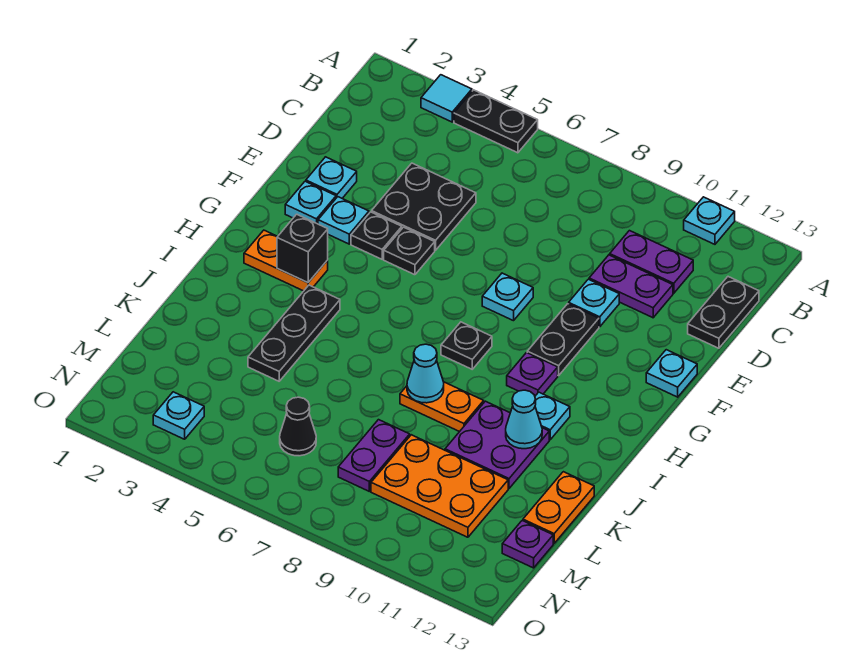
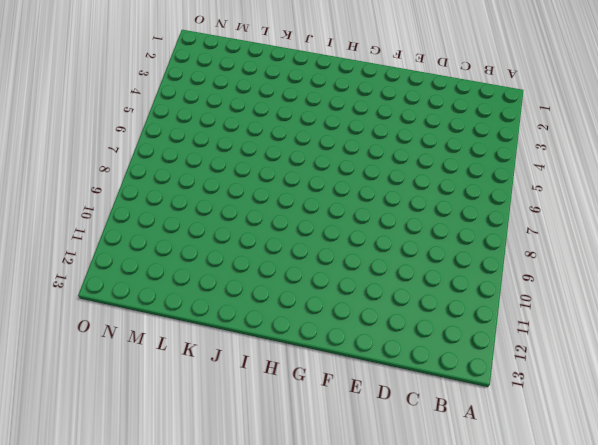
none -> cyan tile A3 level 1
none -> black plate A4:A5 level 1
none -> cyan plate A11 level 1
none -> purple plate C10:C11 level 1

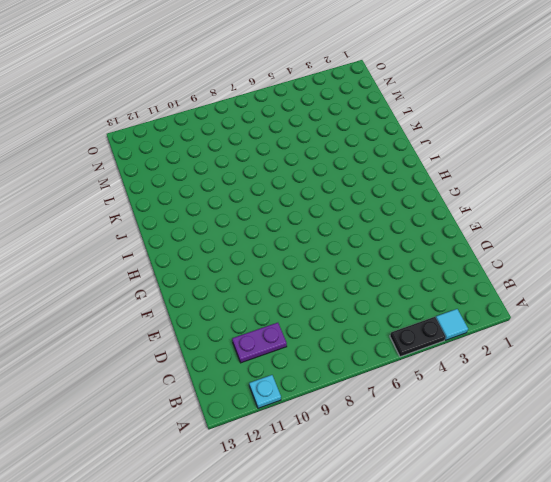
none -> black plate C13:D13 level 1
none -> black plate D4:E5 level 1
none -> purple plate D10:D11 level 1
none -> cyan plate E2 level 1

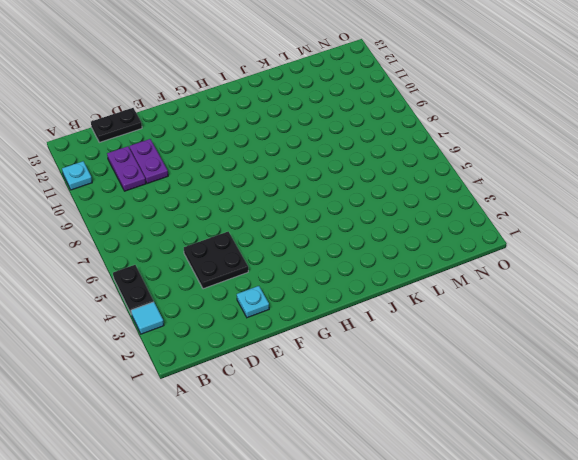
none -> cyan plate E10 level 1
none -> cyan plate F2 level 1
none -> cyan plate F3 level 1
none -> black plate F4 level 1

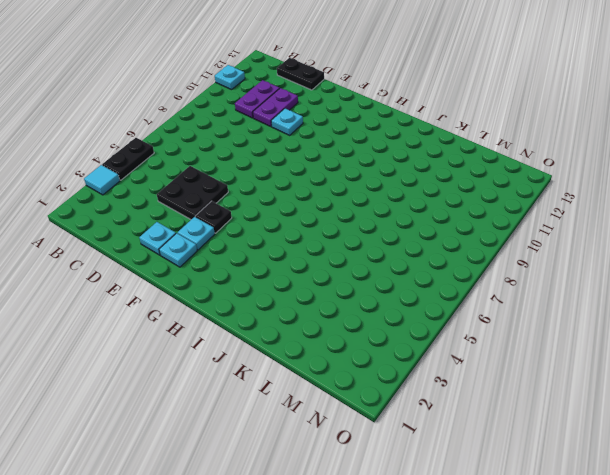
none -> black plate F5 level 1
none -> cyan plate F8 level 1
none -> black plate F10:G10 level 1
none -> cyan plate F13 level 1

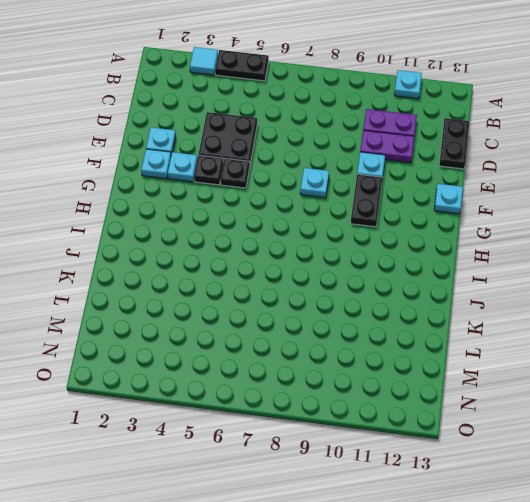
none -> orange plate H2:H3 level 1
none -> black plate H8 level 1
none -> purple plate H10 level 1
none -> black plate I4:K4 level 1

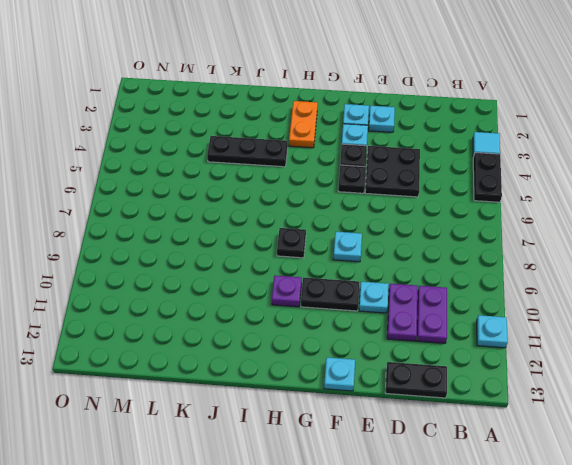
none -> cyan plate I11 level 1
none -> orange plate J8:J9 level 1
none -> purple plate J10:K11 level 1
none -> orange plate K13:L13 level 1

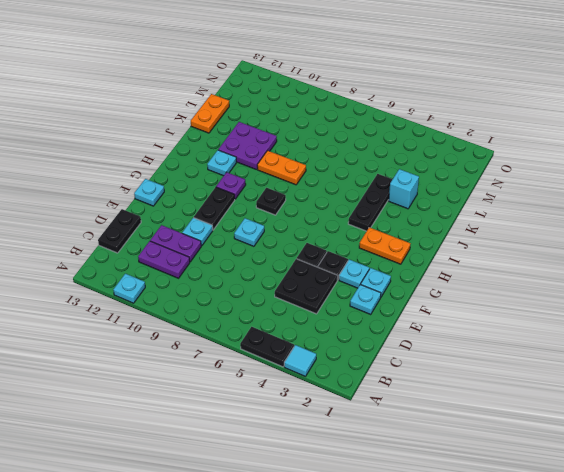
cyan brick K3 level 1 -> none
none -> purple plate L8:M8 level 1
none -> orange plate L9:M11 level 1
none -> black cone M6 level 1
none -> purple plate M13 level 1

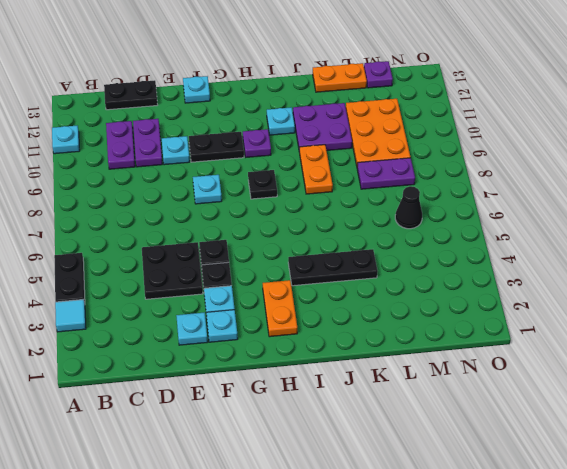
none -> cyan plate N3 level 1
none -> black brick H3 level 2
none -> cyan cone J8 level 2
none -> cyan cone J11 level 2

